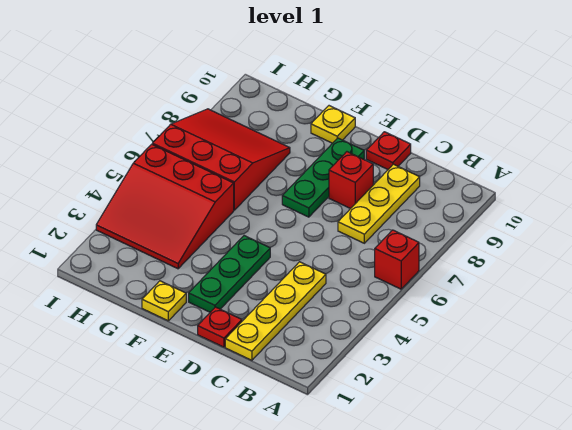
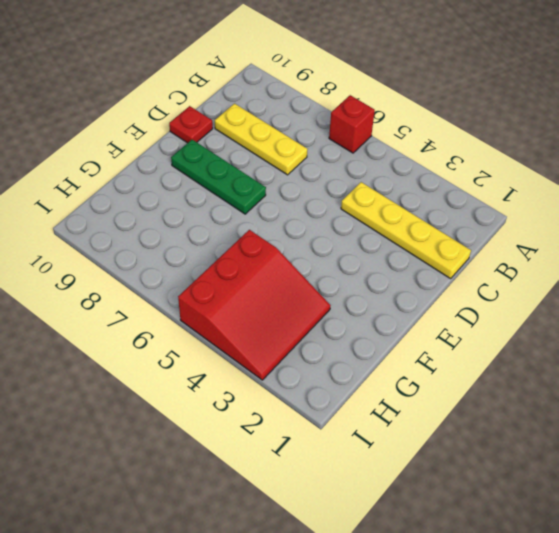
none -> red plate D1 level 1
none -> red brick D8 level 1
none -> green plate E2:E4 level 1

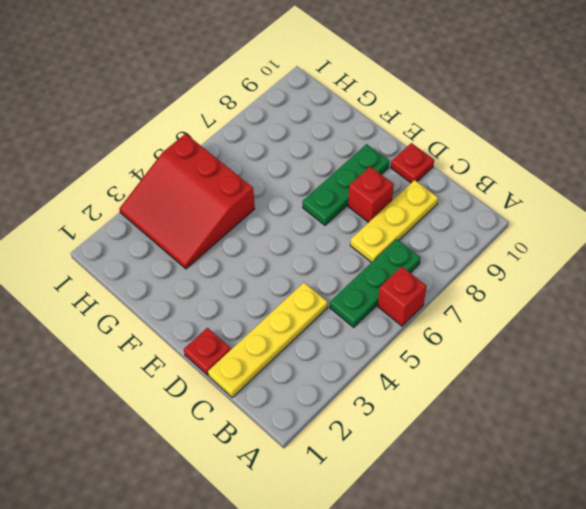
green plate B5:B7 level 1 -> green plate E2:E4 level 1
none -> yellow plate F1 level 1
none -> yellow plate F10 level 1
none -> red slope G6:I8 level 1 top 6

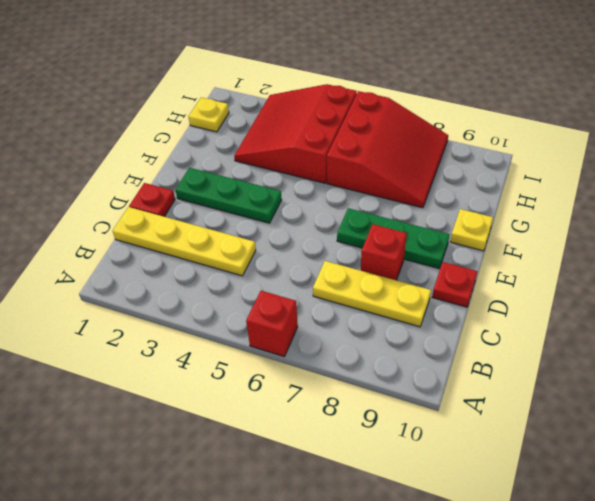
yellow plate H1 level 1 -> yellow plate F1 level 1

